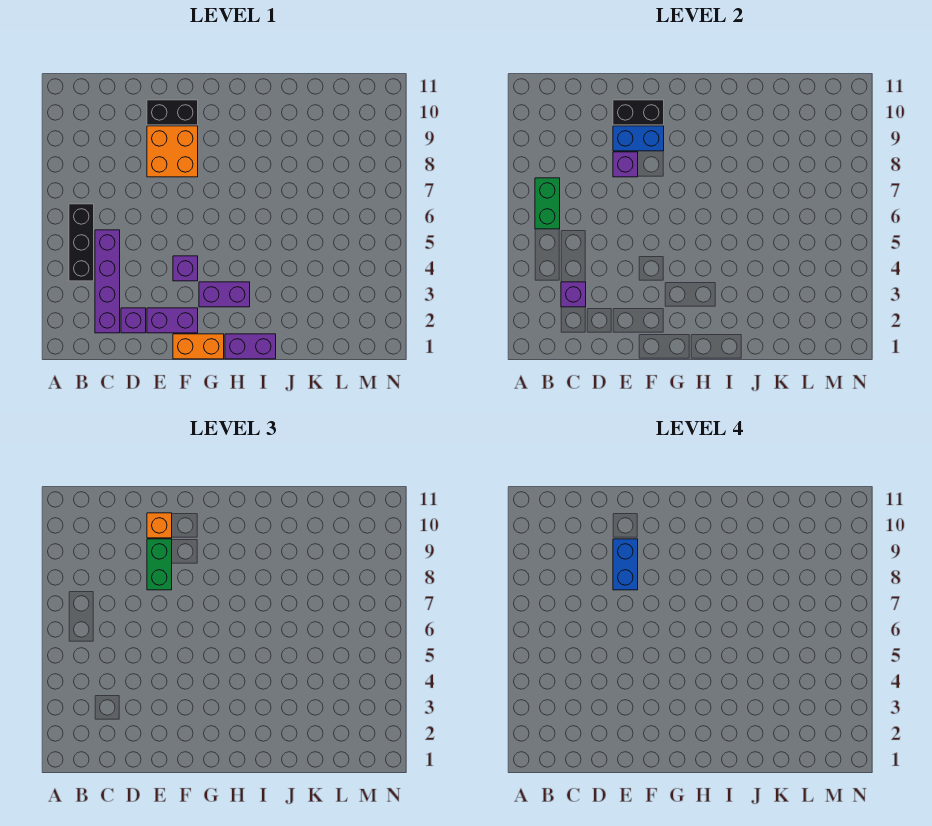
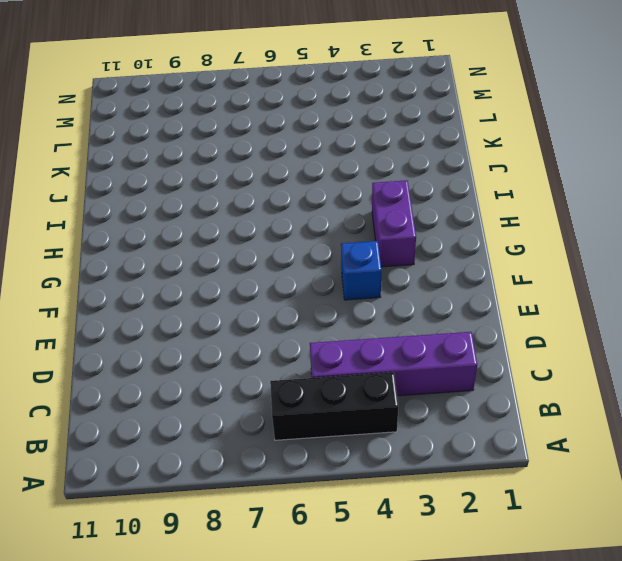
blue brick F4 level 1 -> purple brick F4 level 1
none -> purple brick D2 level 1
none -> purple brick E2:F2 level 1
none -> orange brick E8:F9 level 1

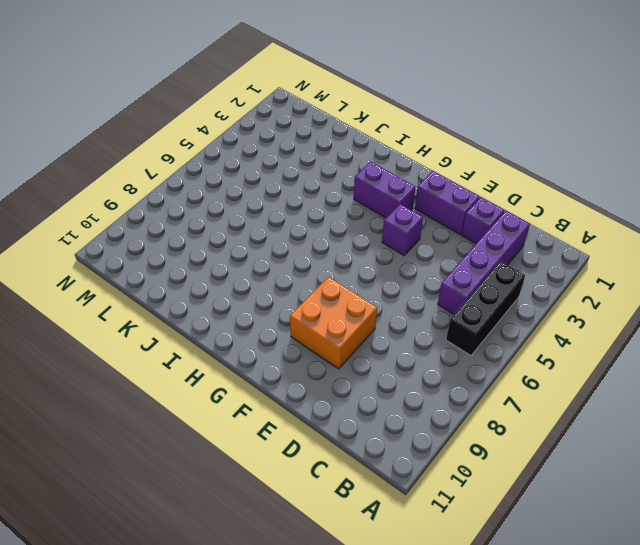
none -> black brick E10:F10 level 1
none -> orange brick F1:G1 level 1
none -> purple brick H1:I1 level 1

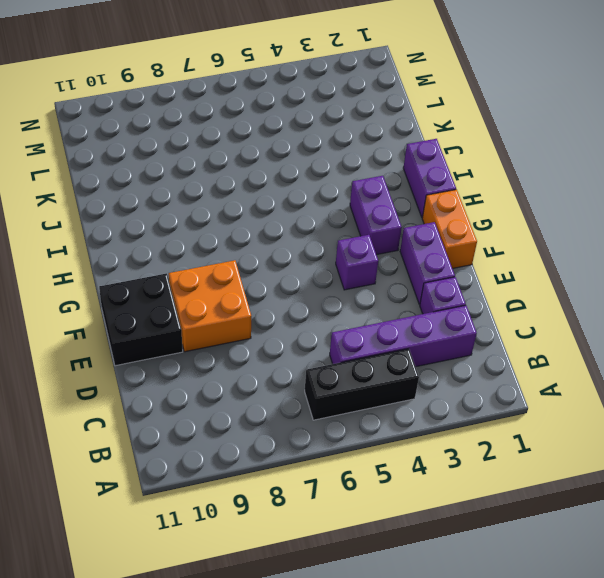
black brick E10:F11 level 1 -> black brick E10:F10 level 1
none -> green brick B6:B7 level 2
none -> purple brick C3 level 2
none -> purple brick E8 level 2

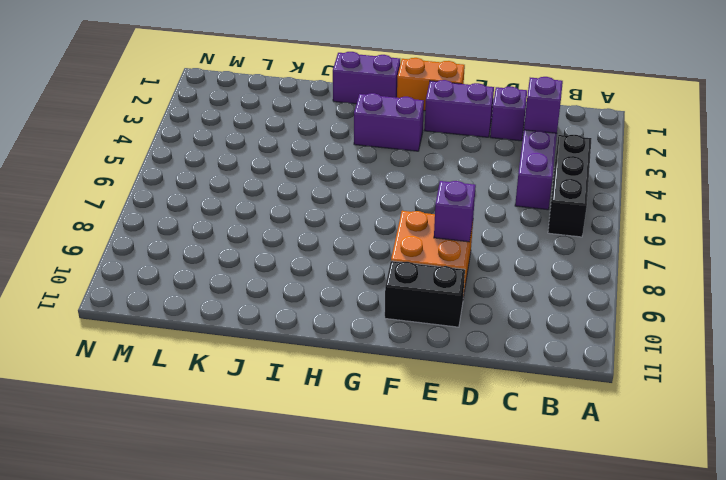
none -> purple brick F4 level 1
none -> green brick B6:B7 level 2
none -> blue brick E9:F9 level 2

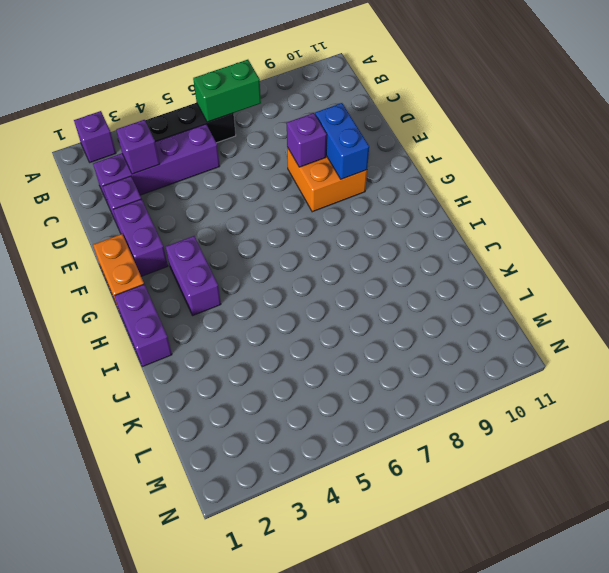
purple brick A2 level 1 -> purple brick F4 level 1
none -> black brick E10:F10 level 1
none -> black brick E10:F10 level 2
none -> green brick E8:E9 level 3

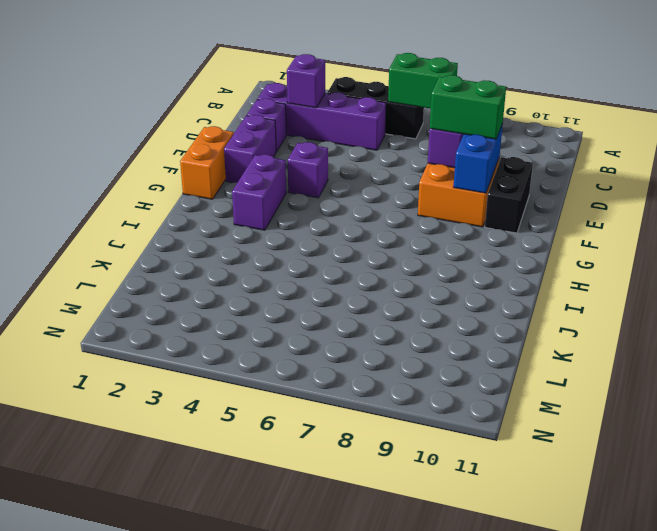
none -> purple brick H1:I1 level 1
none -> black brick E10:F10 level 2
none -> orange brick E10 level 3

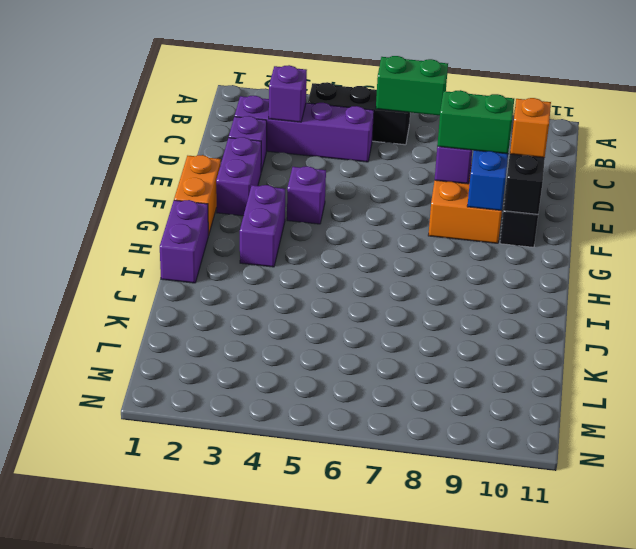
none -> blue brick E8:E9 level 4

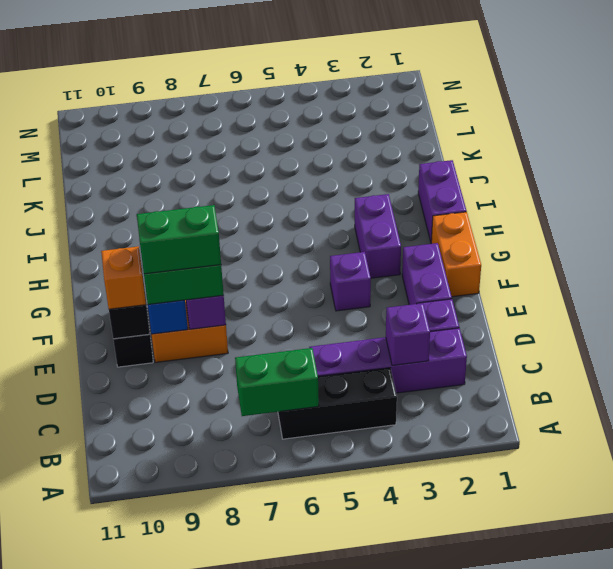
green brick E8:E9 level 4 -> blue brick E8:E9 level 4

